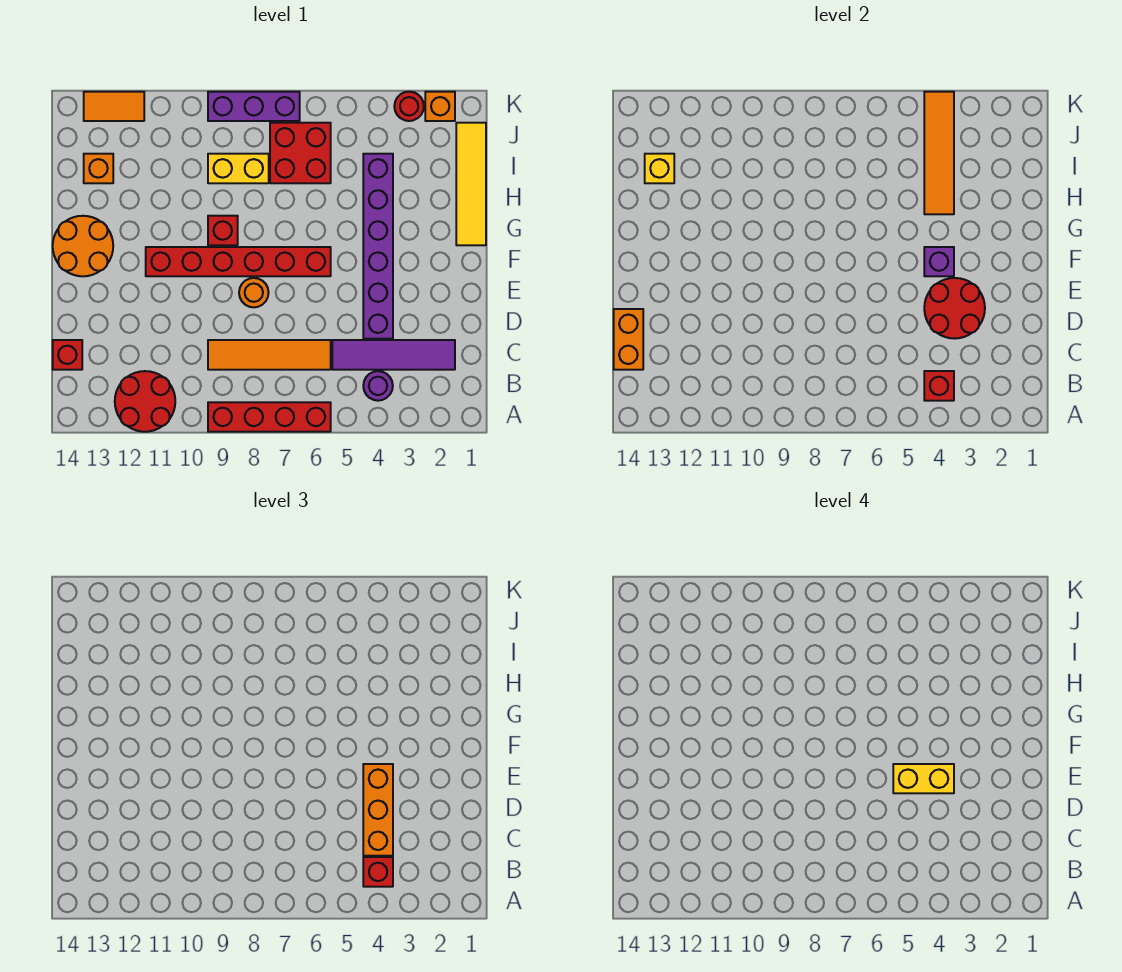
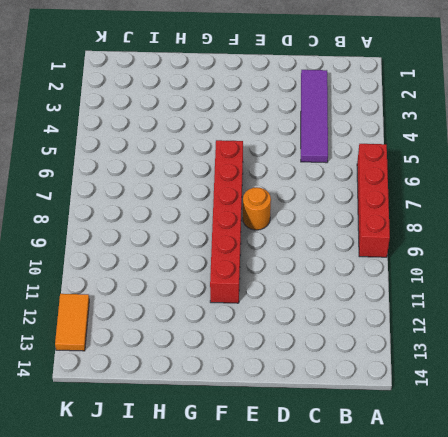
none -> red round brick A11:B12 level 1
none -> purple round brick B4 level 1
none -> orange tile C6:C9 level 1

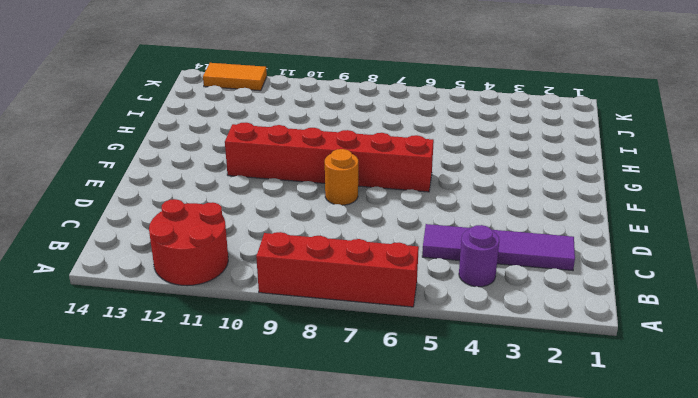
none -> orange tile C6:C9 level 1
none -> red brick C14 level 1
none -> purple brick D4:I4 level 1

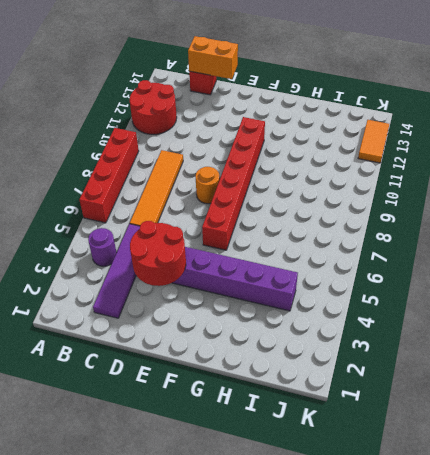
none -> orange round brick F13:G14 level 1
none -> yellow tile G1:J1 level 1
none -> red brick G9 level 1

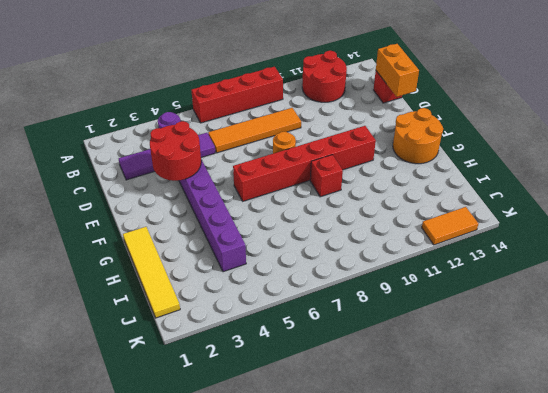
none -> red brick I6:J7 level 1
none -> yellow brick I8:I9 level 1
none -> orange brick I13 level 1

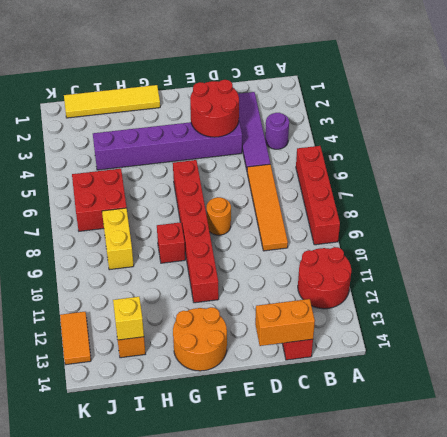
none -> orange brick K2 level 1
none -> red round brick K3 level 1
none -> purple brick K7:K9 level 1

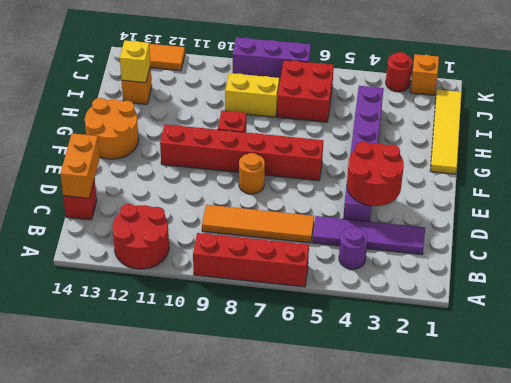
none -> red brick B4 level 2
none -> purple brick F4 level 2
none -> orange tile H4:K4 level 2

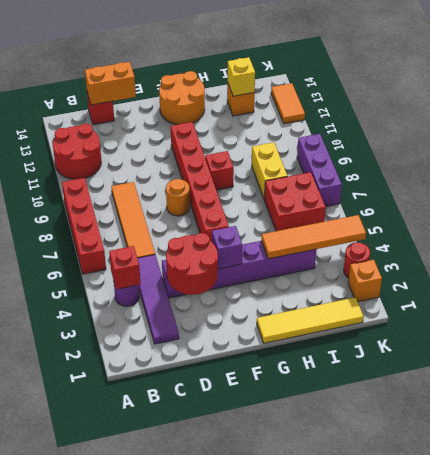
none -> red brick B4 level 3
none -> orange brick C4:E4 level 3
none -> yellow brick E4:E5 level 4

